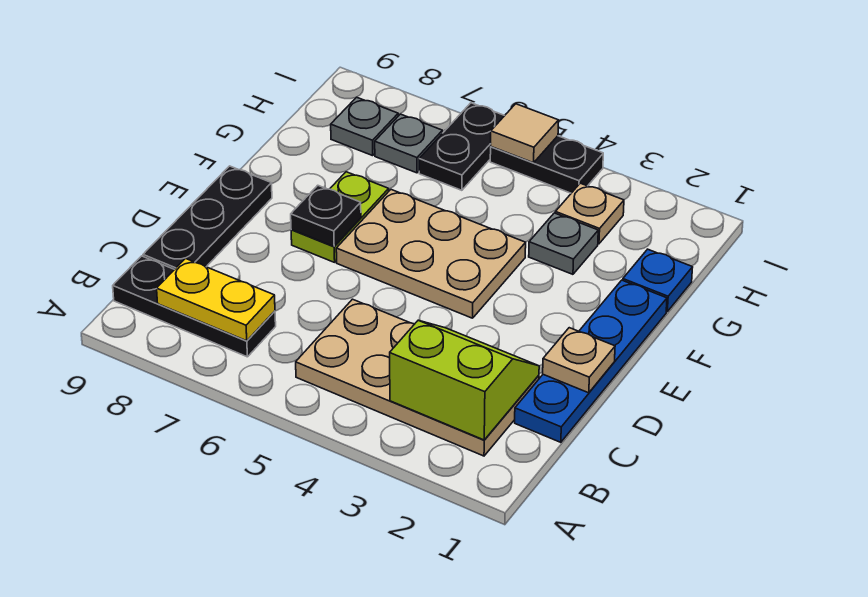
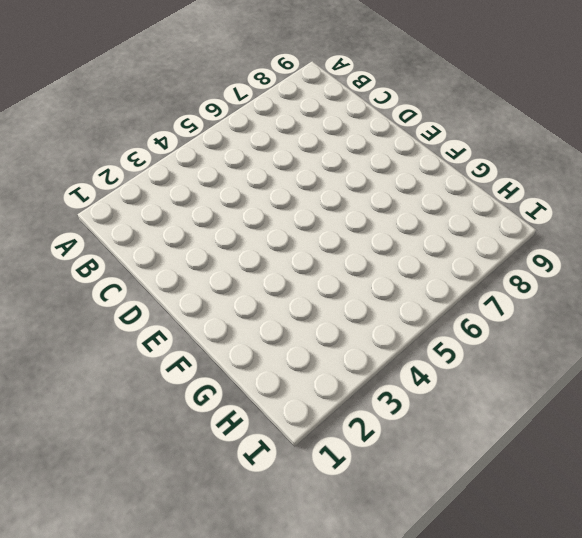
none -> tan plate B2:C5 level 1
none -> black plate B7:B9 level 1
none -> blue plate C1:F1 level 1

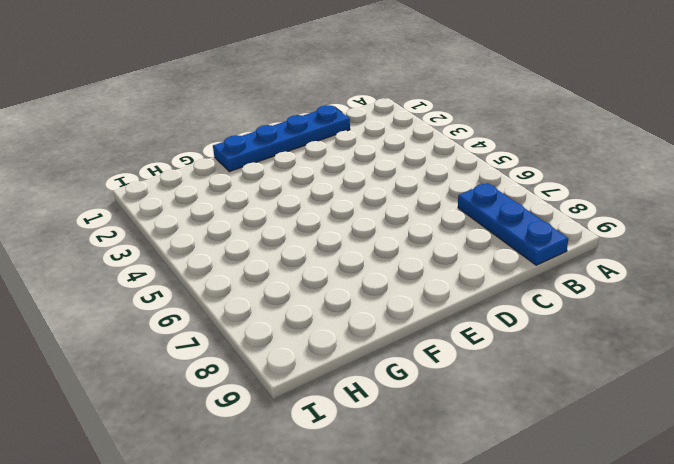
blue plate B7:B9 level 1 -> black plate B7:B9 level 1
none -> tan plate B2:C5 level 1
none -> black plate C9:E9 level 1
none -> tan plate E4:F6 level 1

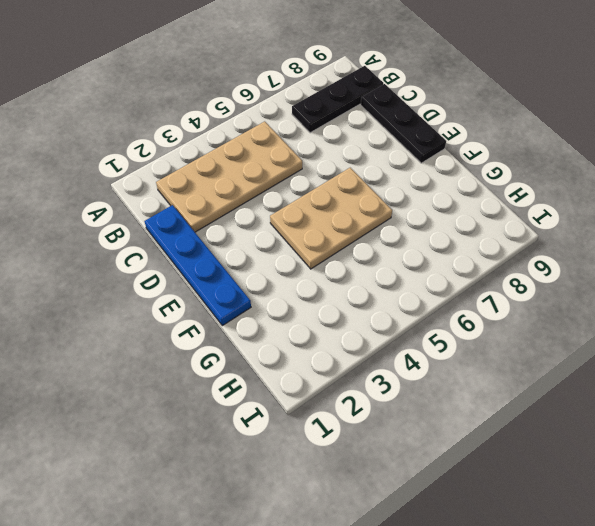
none -> lime plate E7:F7 level 1
none -> blue plate G1 level 1
none -> grey plate G3 level 1

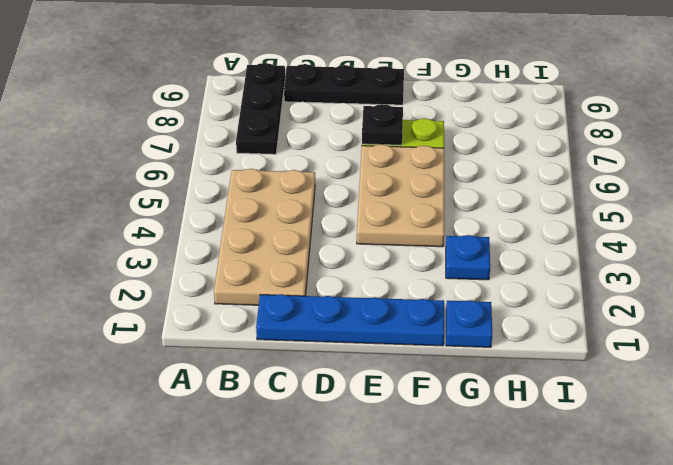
blue plate G3 level 1 -> grey plate G3 level 1
none -> tan plate H3 level 1
none -> black plate H6:I6 level 1
none -> grey plate H7 level 1

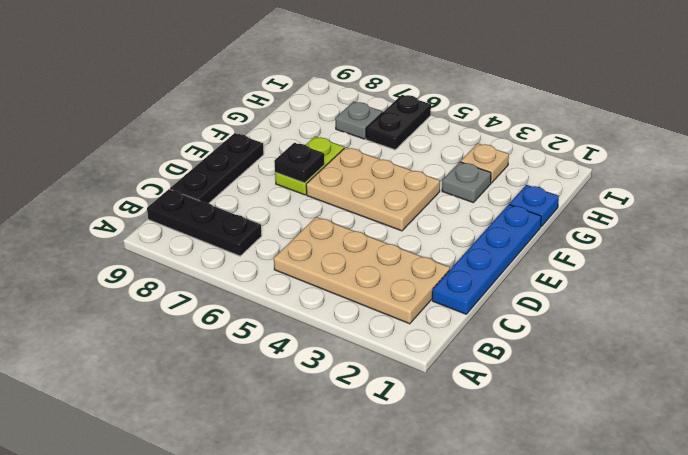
none -> grey plate H8 level 1
none -> black plate I4:I5 level 1
none -> lime slope B2:C3 level 2 top B

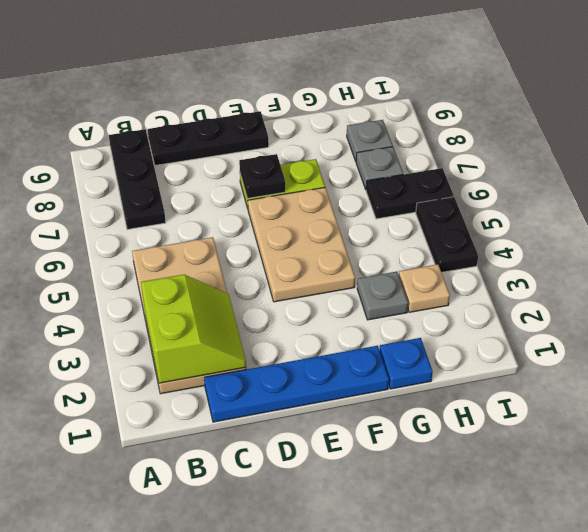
none -> yellow plate B7:B8 level 2
none -> tan plate D1 level 2
none -> tan tile I5 level 2

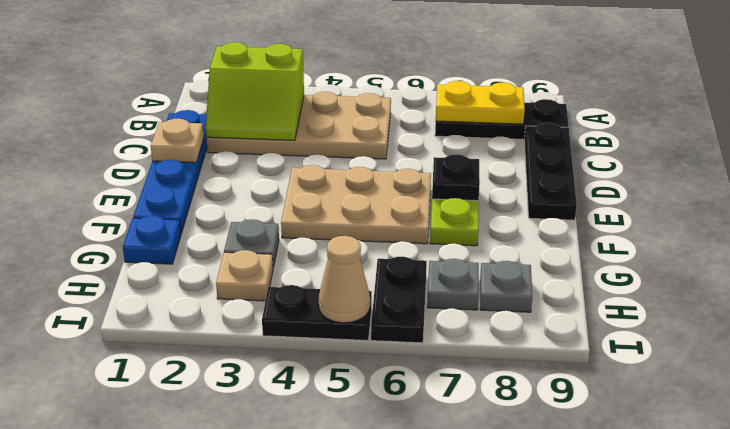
tan cone I5 level 2 -> tan tile I5 level 2

